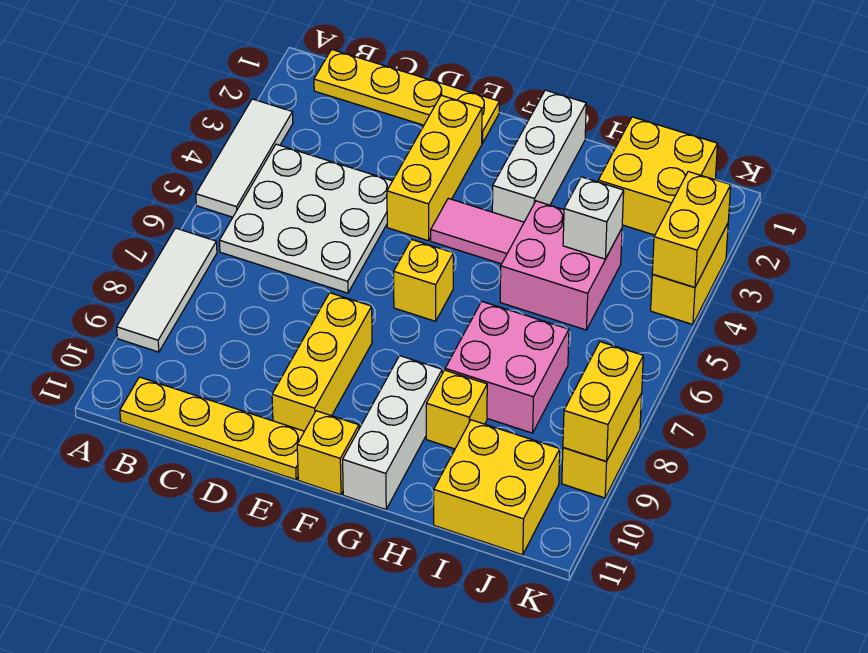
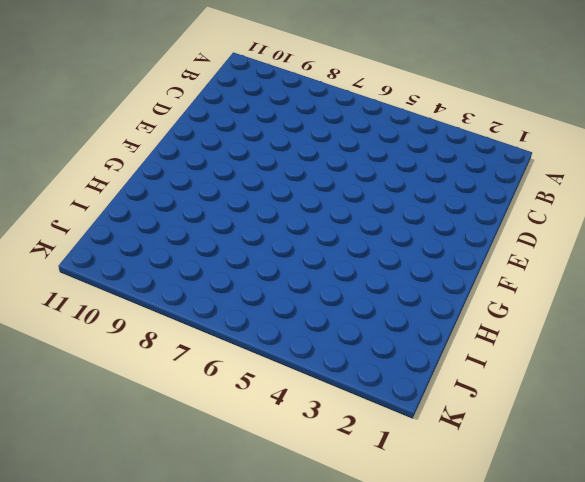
none -> white tile A3:A5 level 1
none -> white tile A7:A9 level 1
none -> yellow plate B1:E1 level 1

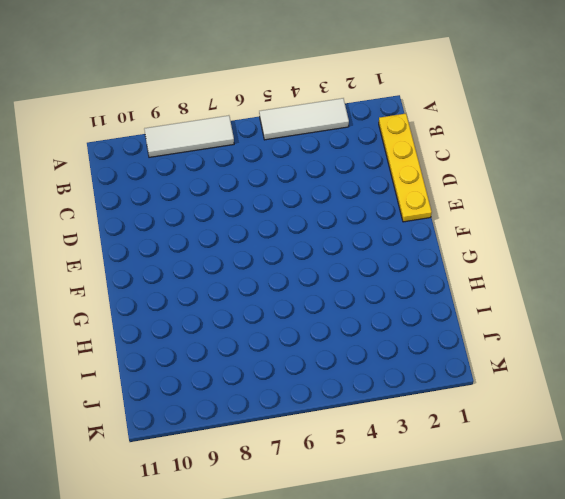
none -> white plate B4:D6 level 1
none -> yellow plate B11:E11 level 1
none -> yellow brick E2:E4 level 1

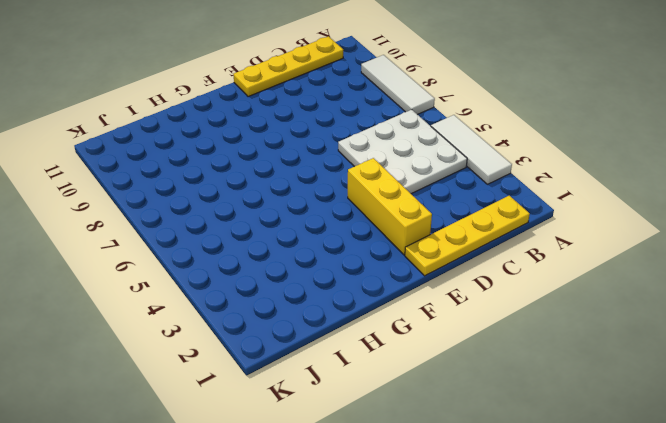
none -> yellow brick E8:E10 level 1
none -> pink tile F4:G4 level 1
none -> yellow brick F6 level 1

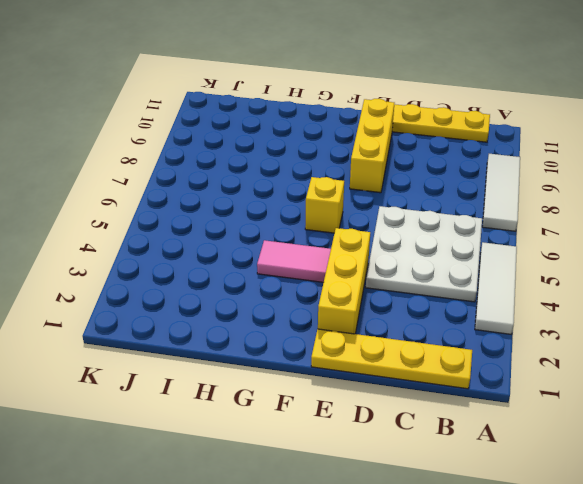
none -> yellow brick F11 level 1
none -> white brick G1:G3 level 1
none -> white brick G9:G11 level 1

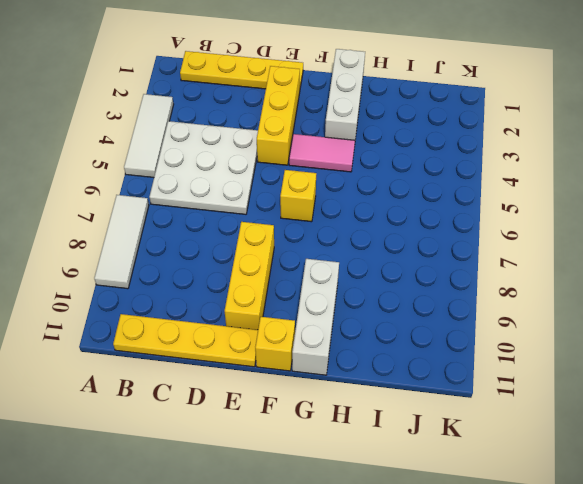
none -> pink brick H4:I5 level 1
none -> pink brick H7:I8 level 1
none -> yellow brick H9 level 1

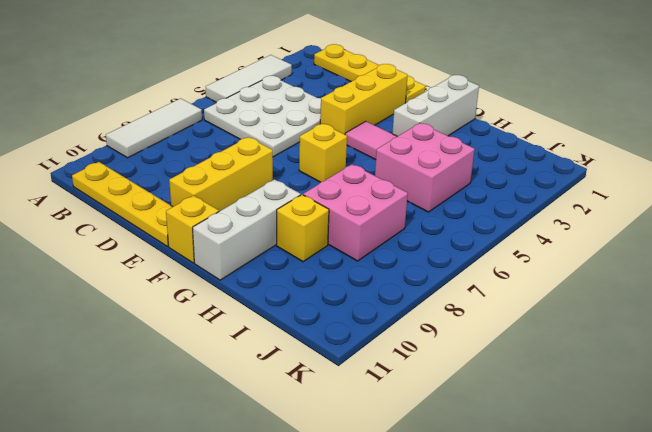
none -> yellow brick I1:J2 level 1
none -> yellow brick I10:J11 level 1
none -> yellow brick K3:K4 level 1

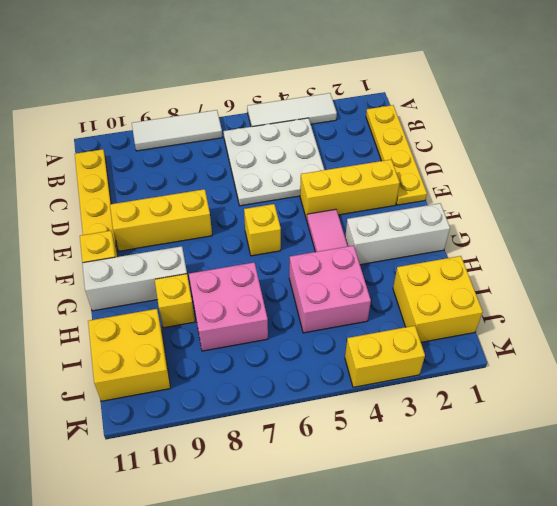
none -> yellow brick K8:K9 level 1
none -> white brick I4 level 2
none -> yellow brick K3:K4 level 2

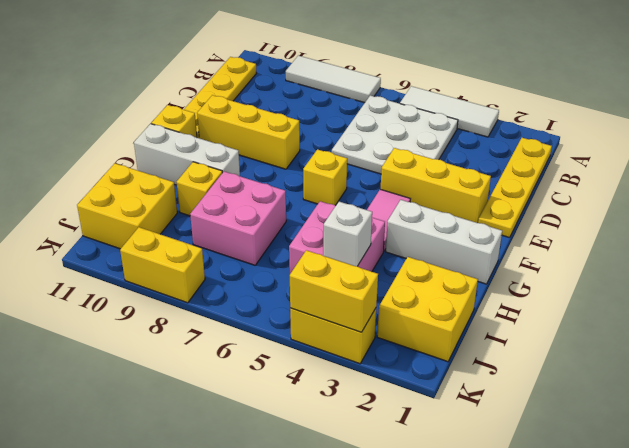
none -> yellow brick K8:K9 level 2

